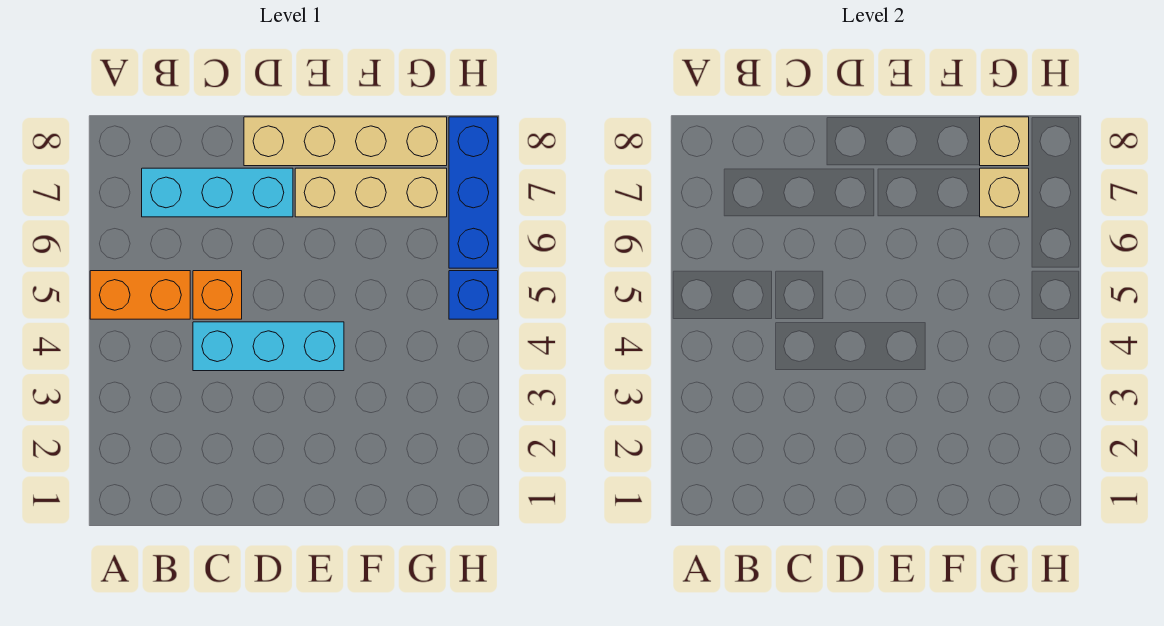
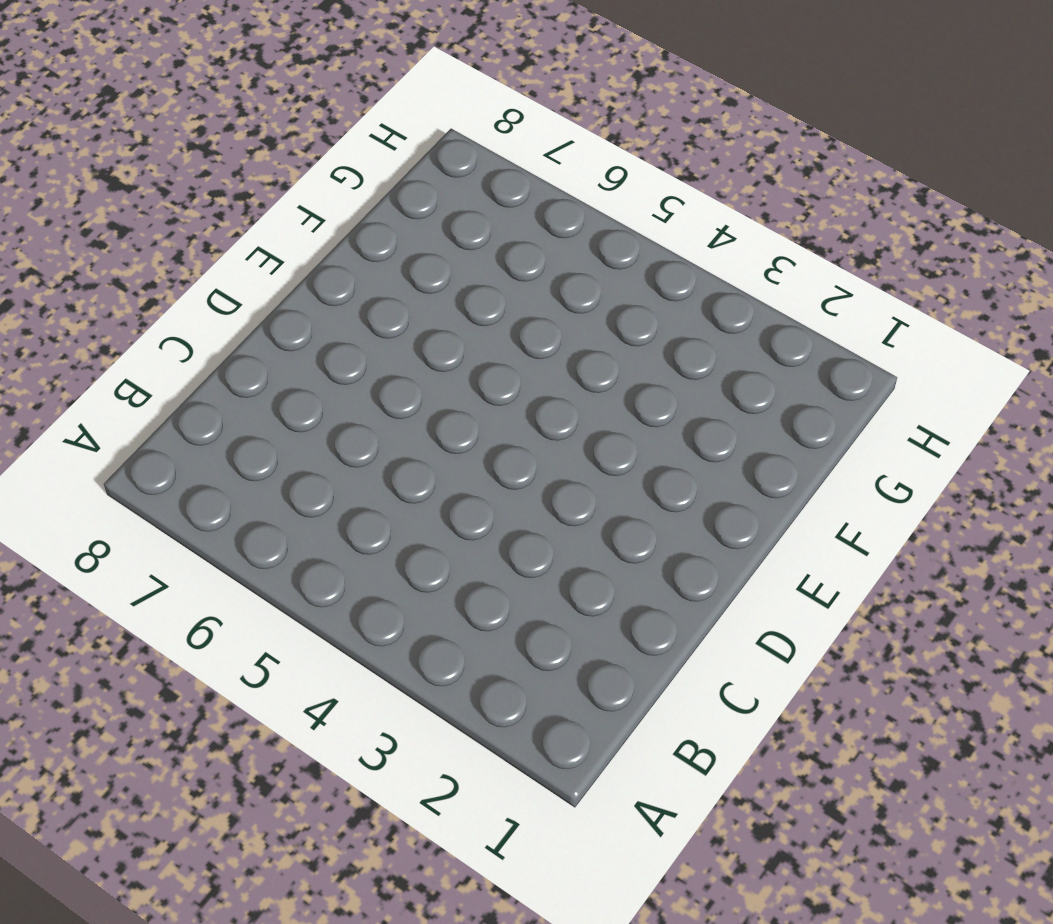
none -> orange brick A5:B5 level 1
none -> cyan brick B7:D7 level 1

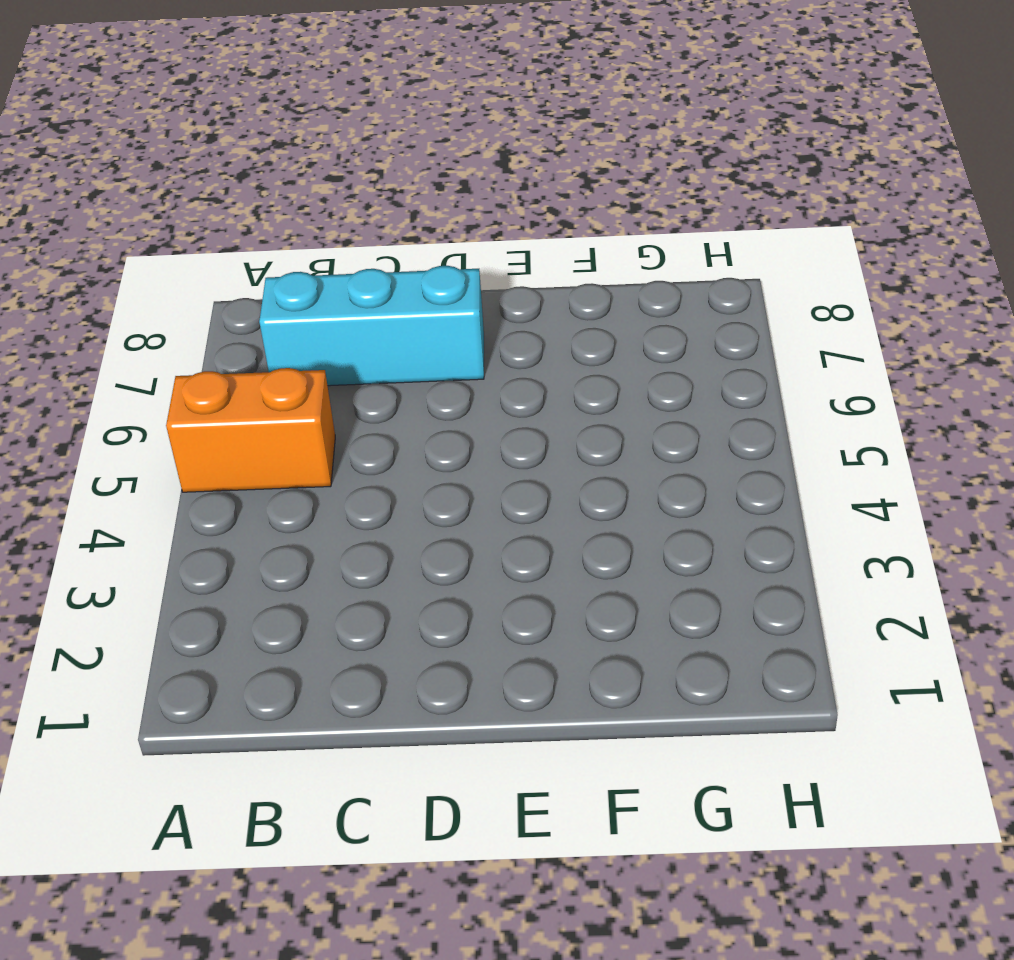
none -> cyan brick C4:E4 level 1
none -> orange brick C5 level 1

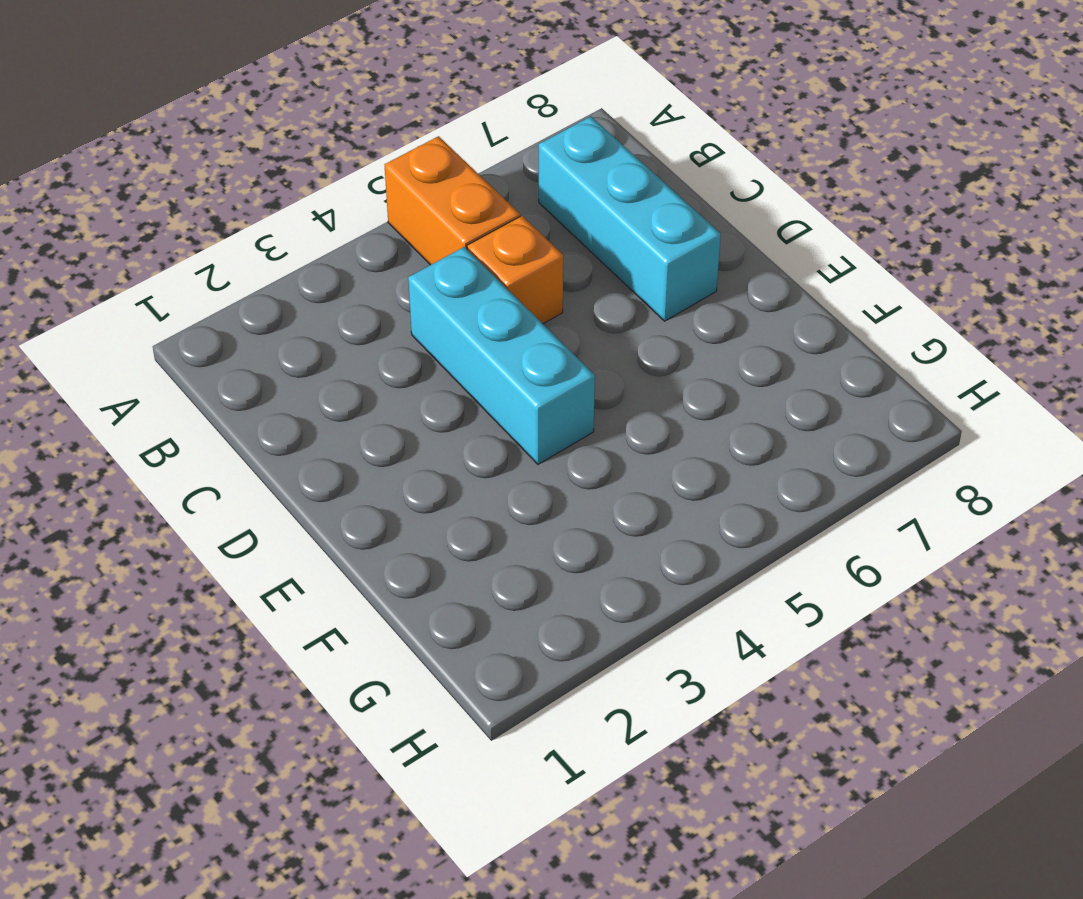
none -> tan brick D8:G8 level 1
none -> tan brick E7:G7 level 1

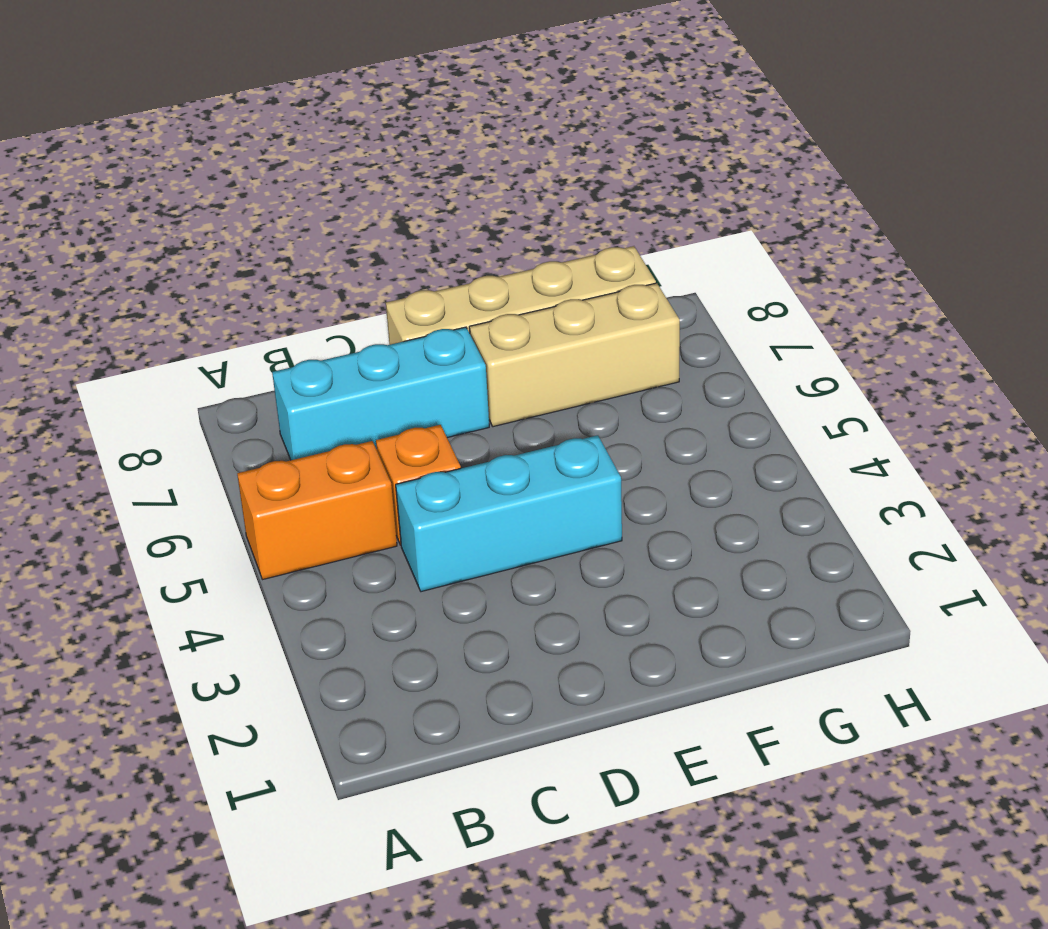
none -> blue brick H5 level 1
none -> blue brick H6:H8 level 1

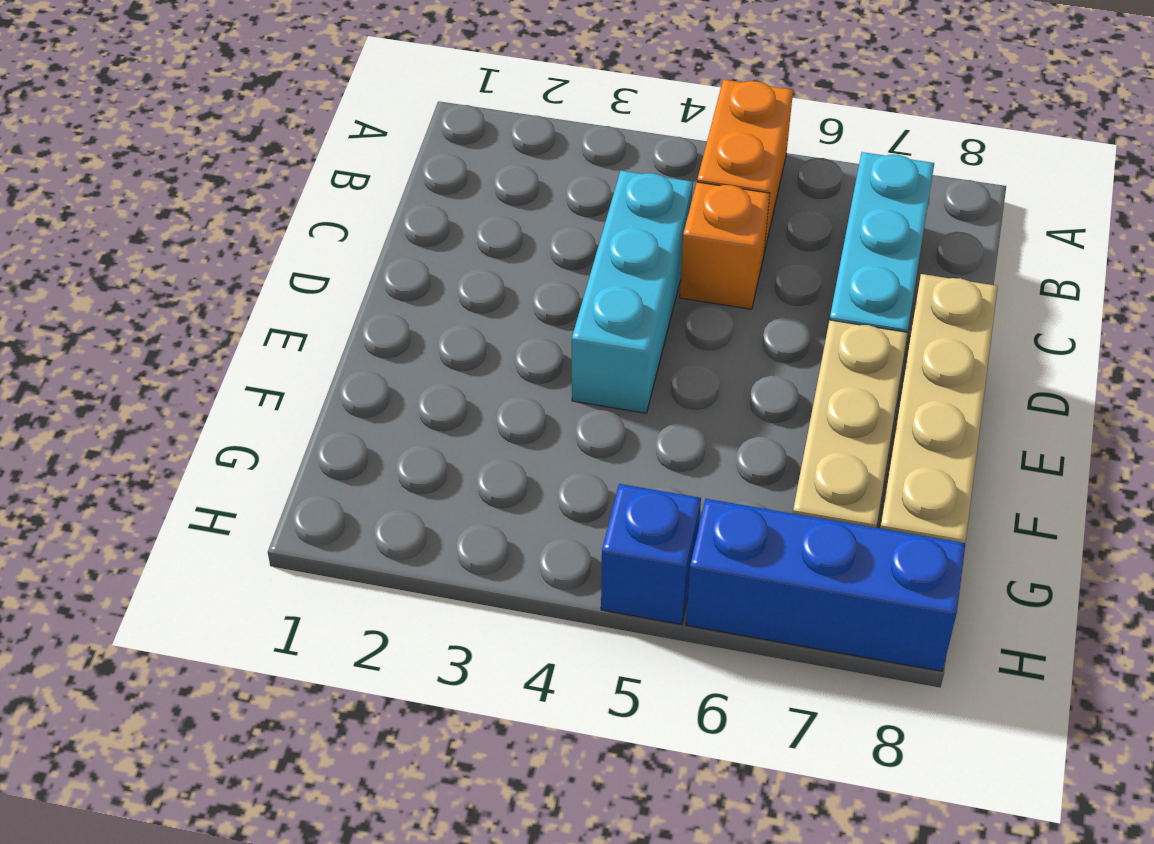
none -> tan brick G7 level 2
none -> tan brick G8 level 2

